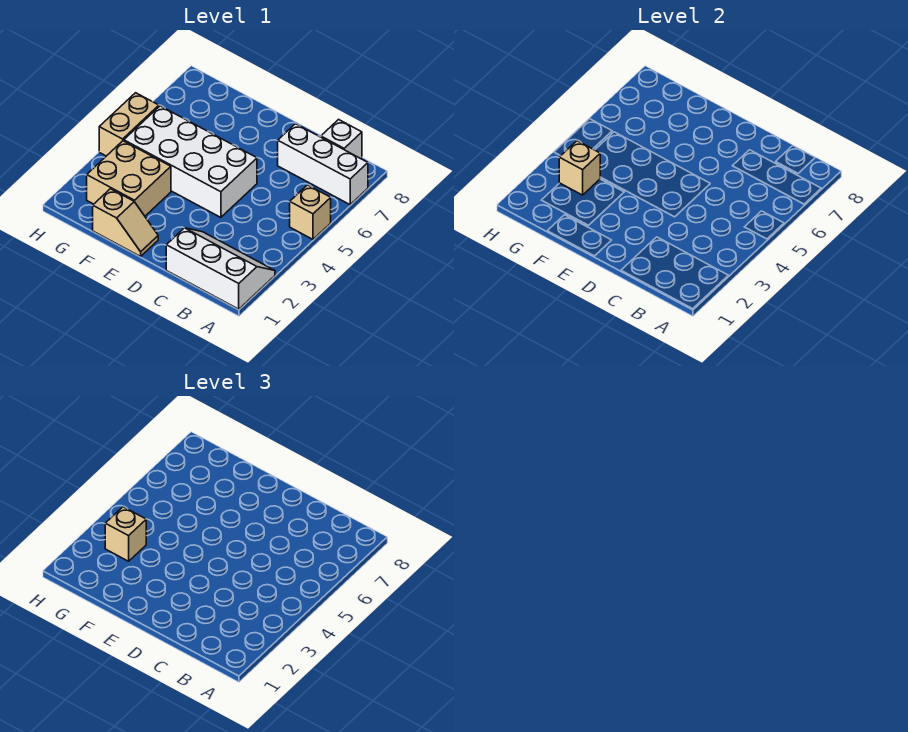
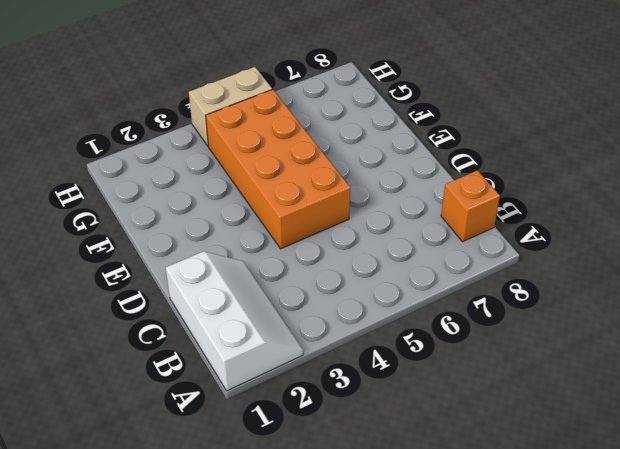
orange brick B8 level 1 -> white brick B8 level 1
orange brick D4:G5 level 1 -> white brick D4:G5 level 1
none -> tan brick A5 level 1
none -> white brick A7:C7 level 1

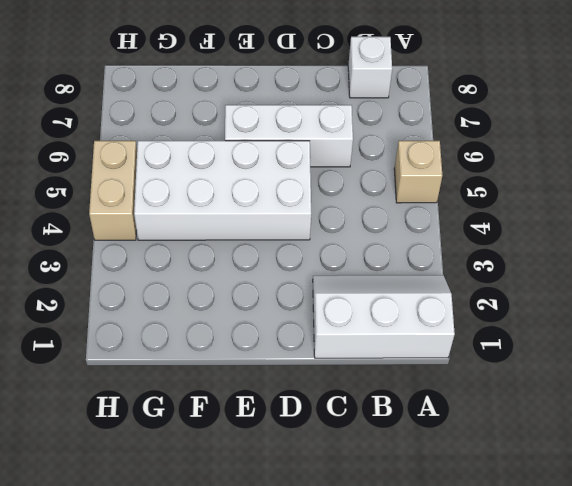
white brick C6:E6 level 1 -> white brick A7:C7 level 1
none -> tan slope E1:F1 level 1 top F
none -> tan brick F2:G3 level 1

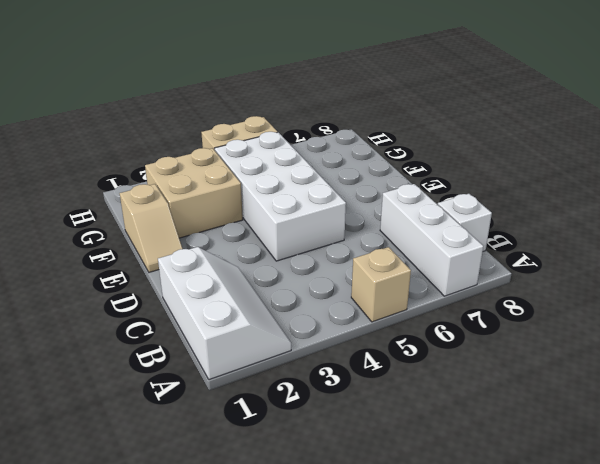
none -> tan brick G3 level 2
none -> tan brick G3 level 3

